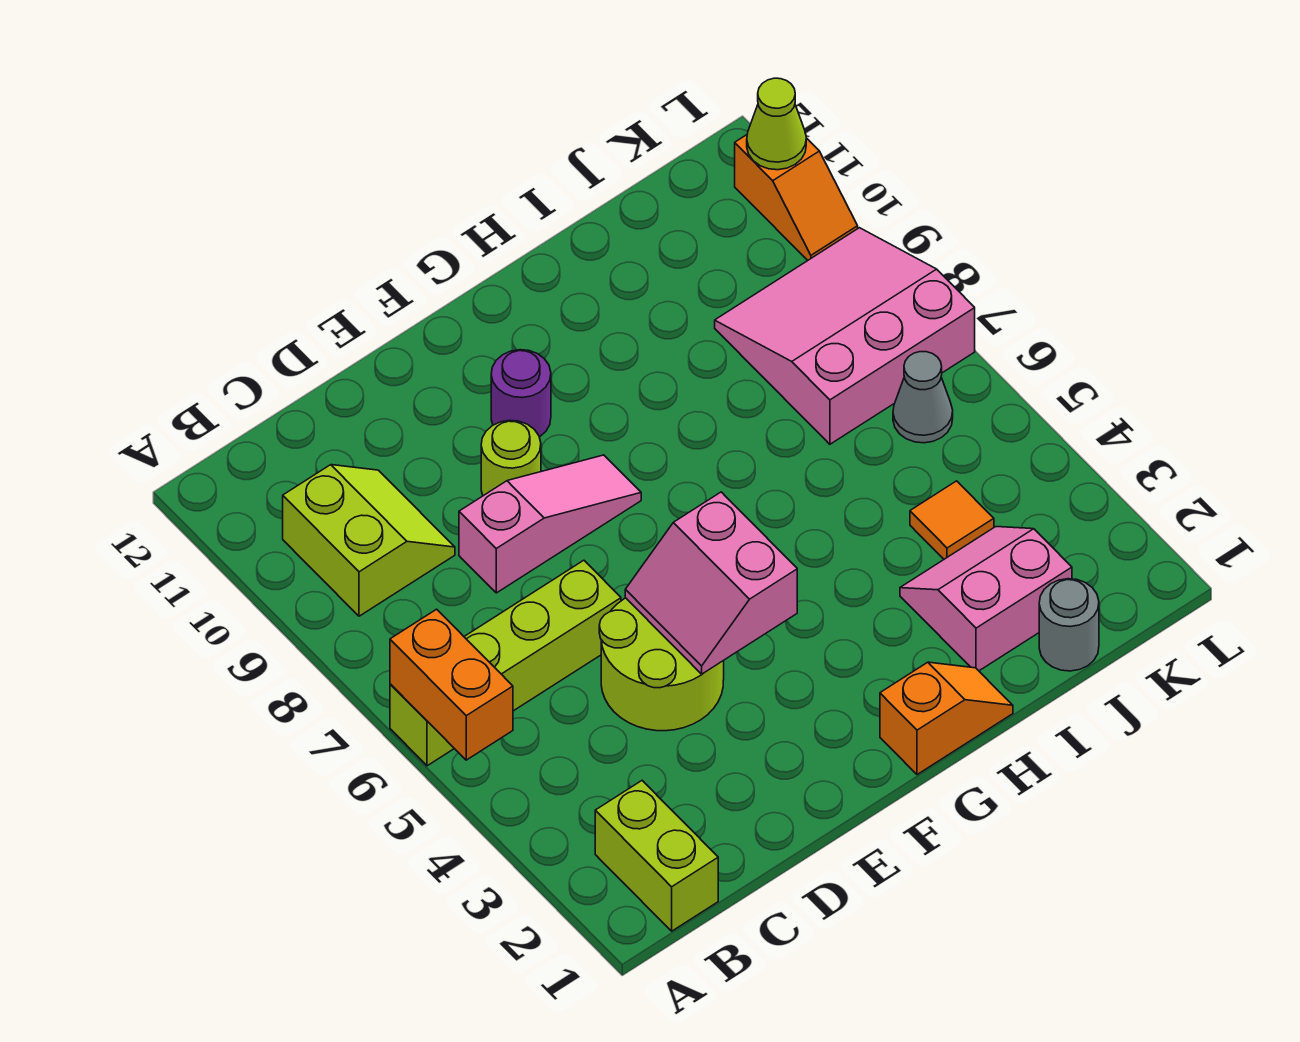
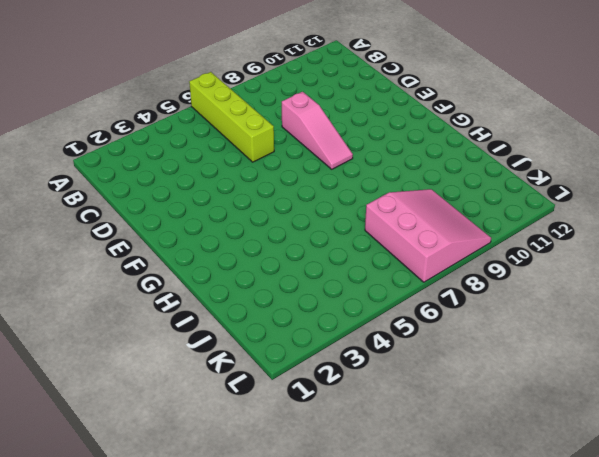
none -> lime brick B1:B2 level 1
none -> lime slope B9:C10 level 1 top B
none -> lime round brick D4:E5 level 1

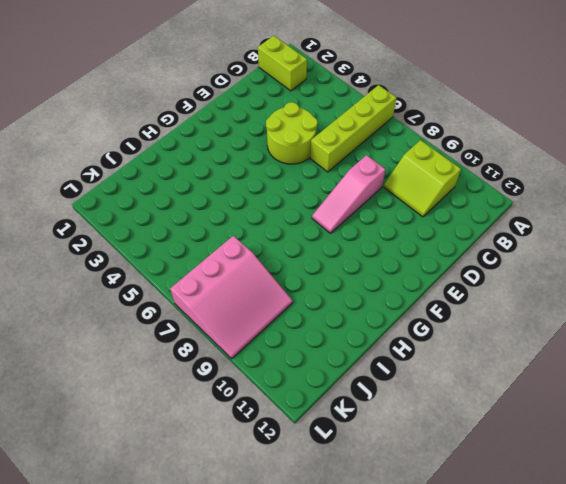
none -> lime round brick E9 level 1
none -> purple round brick F10 level 1
none -> orange slope G1:H1 level 1 top G

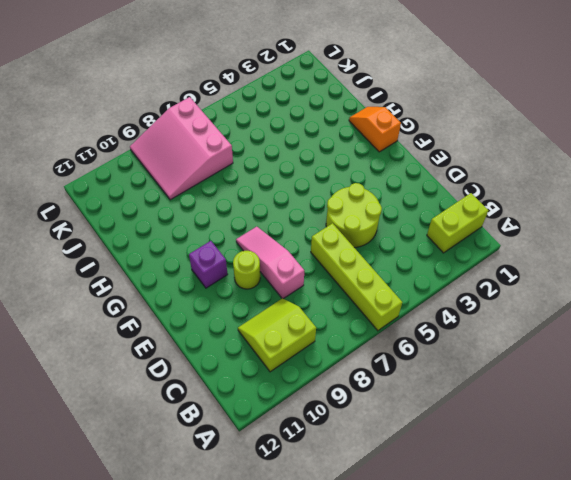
purple brick F10 level 1 -> purple round brick F10 level 1
none -> pink slope I2:J3 level 1 top 2
none -> grey round brick J1 level 1
none -> orange tile J4 level 1

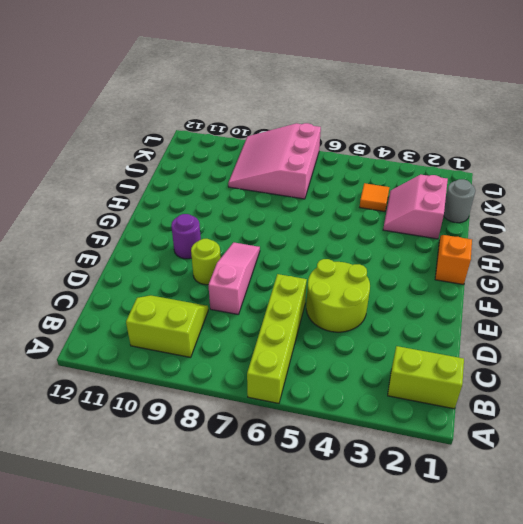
none -> grey cone K6 level 1
none -> orange slope L10:L11 level 1 top 11
none -> orange brick A5:A6 level 2

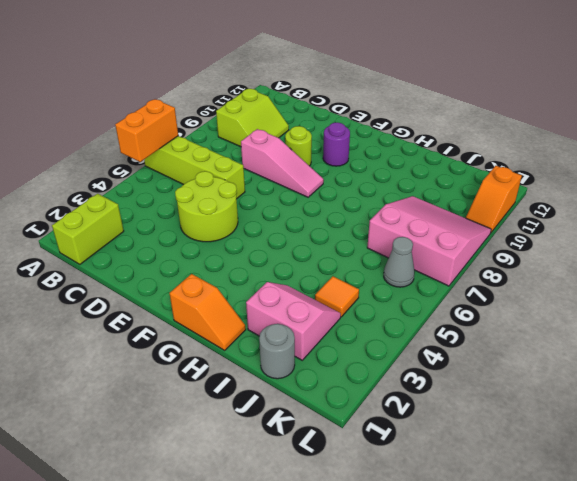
none -> pink slope E4:F5 level 2 top F
none -> lime cone L11 level 2

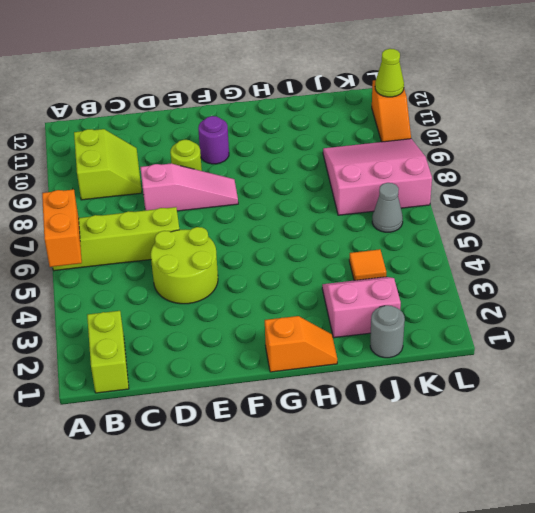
none -> pink slope E4:F5 level 2 top F

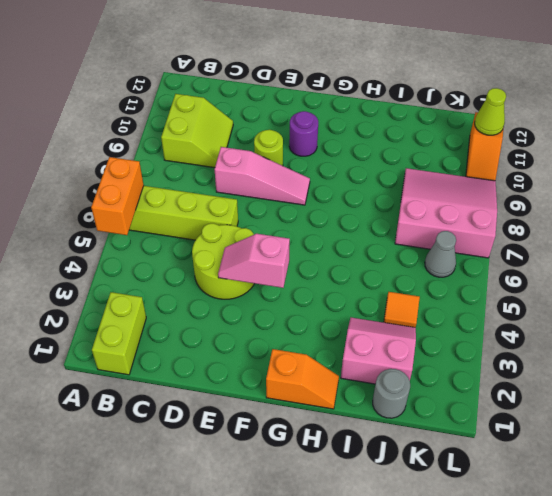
pink slope E4:F4 level 2 top F -> pink slope E4:F5 level 2 top F

